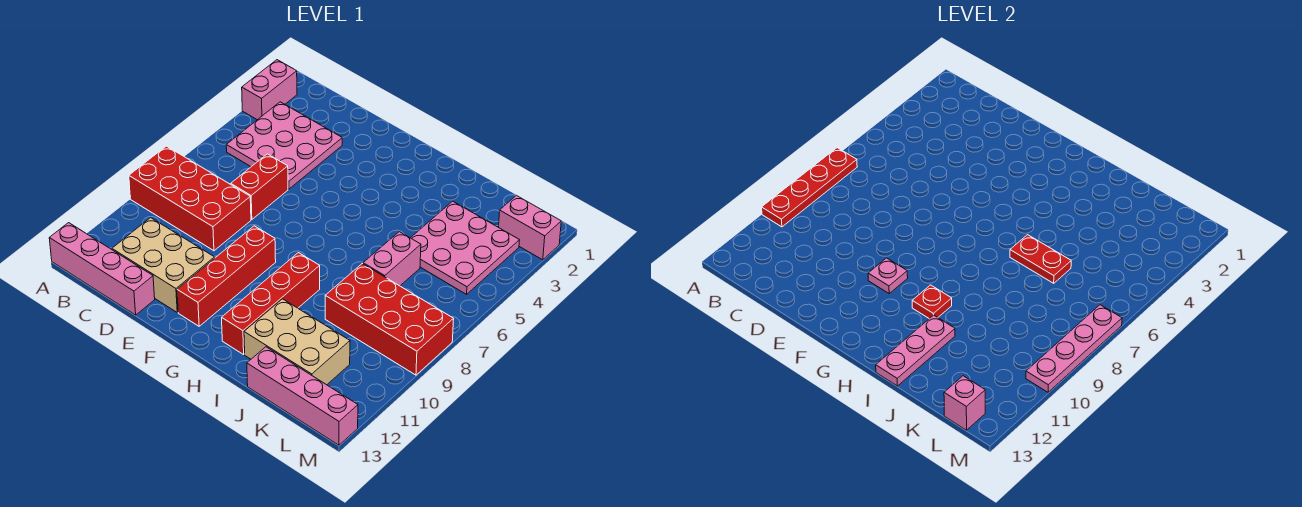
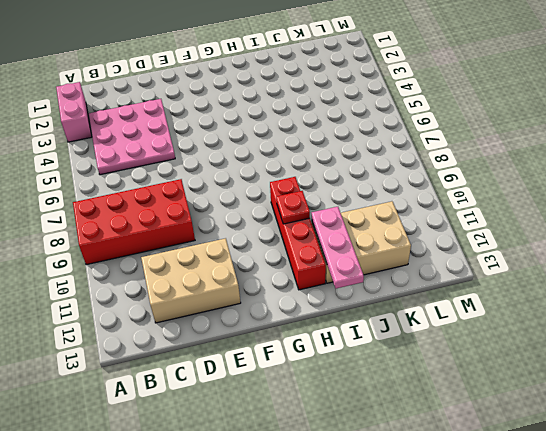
none -> pink brick A13:D13 level 1
none -> red brick D6:D7 level 1
none -> red brick F9:F12 level 1

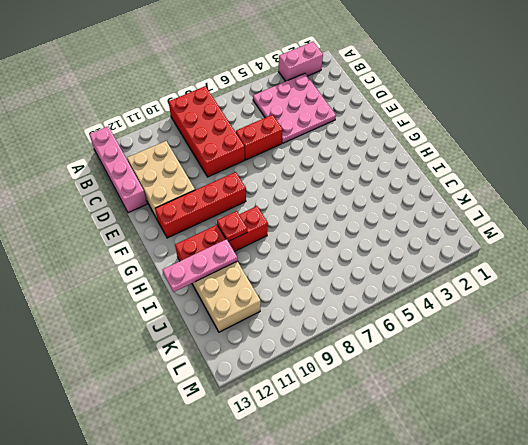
none -> pink plate J3:L5 level 1
none -> pink brick J6:J7 level 1
none -> red brick J8:M9 level 1

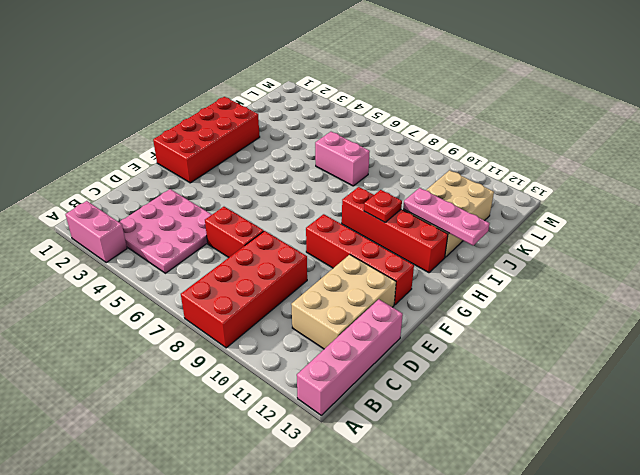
red brick F1:I2 level 1 -> red brick J8:M9 level 1
none -> pink plate J3:L5 level 1
none -> pink brick J13:M13 level 1
none -> pink brick L2:M2 level 1

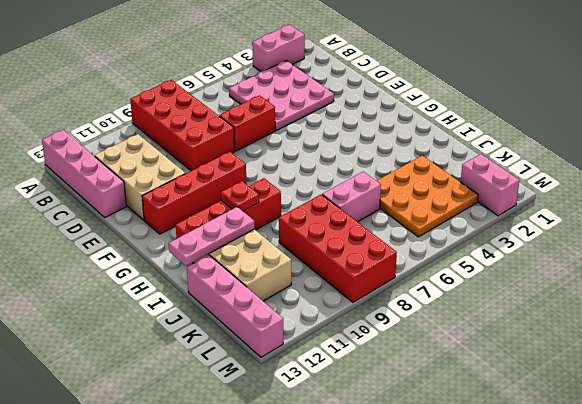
orange plate J3:L5 level 1 -> pink plate J3:L5 level 1
none -> red plate A7:A10 level 2
none -> pink plate F10 level 2
none -> red plate I6:J6 level 2

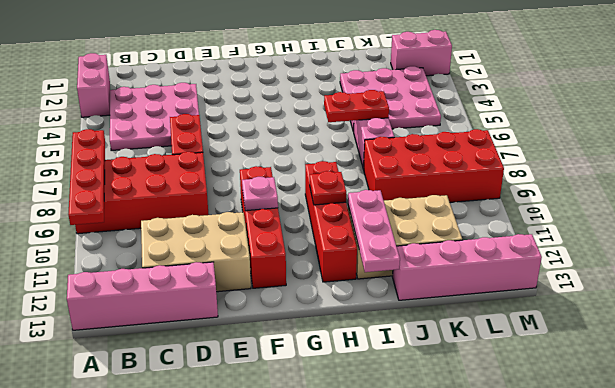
none -> pink brick L13 level 2
none -> pink plate M7:M10 level 2

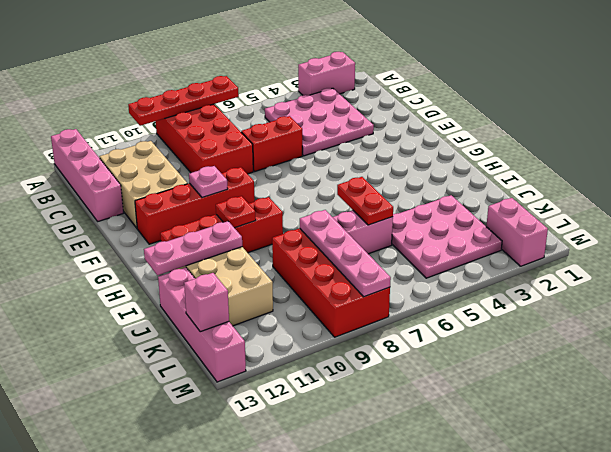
pink plate J8:M8 level 2 -> pink plate M7:M10 level 2

